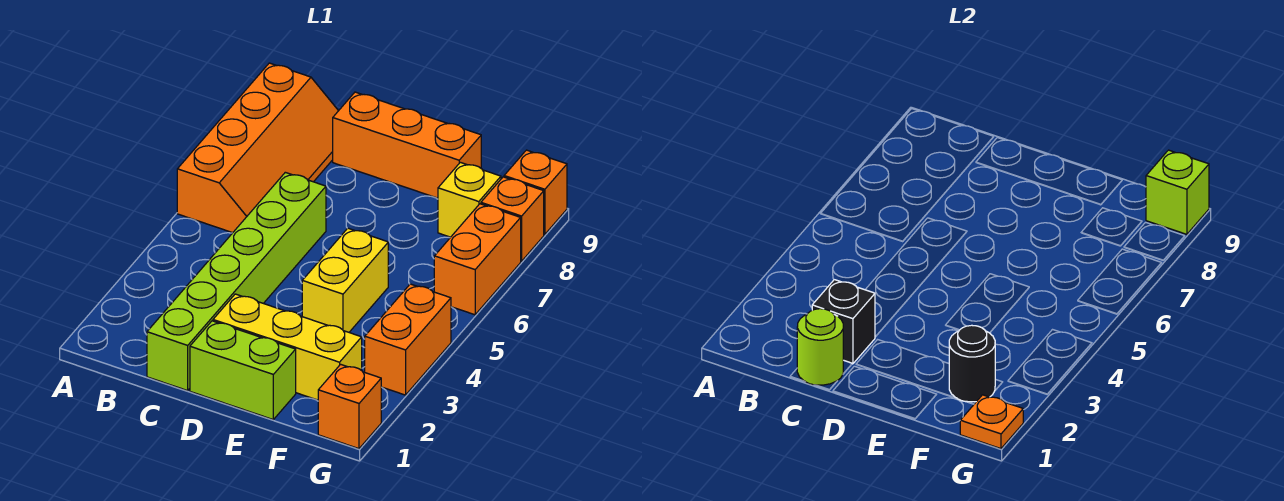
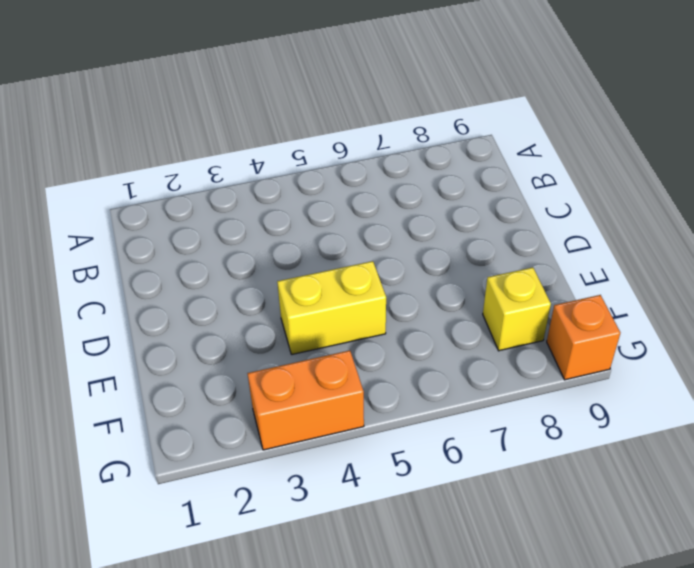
none -> orange slope A6:B9 level 1 top A
none -> lime brick C1:C6 level 1
none -> orange brick C9:E9 level 1

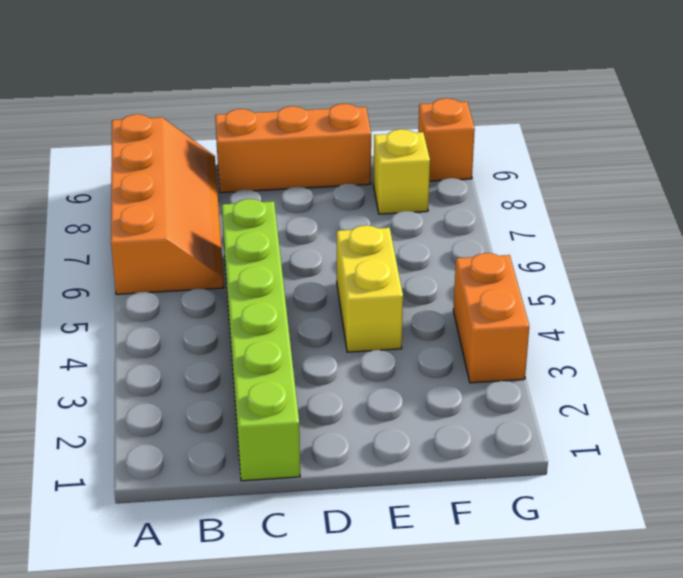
none -> lime brick D1:E1 level 1
none -> yellow brick D2:F2 level 1
none -> orange brick G1 level 1

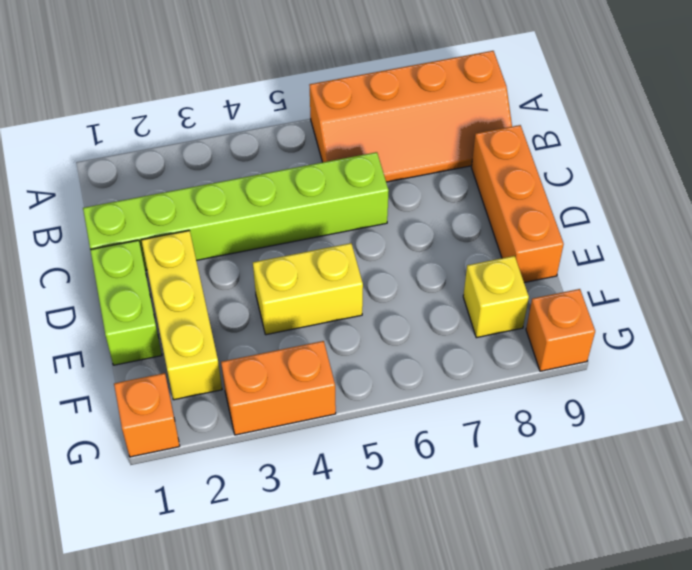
none -> orange brick G6:G7 level 1
none -> orange brick G8 level 1
none -> lime round brick C1 level 2

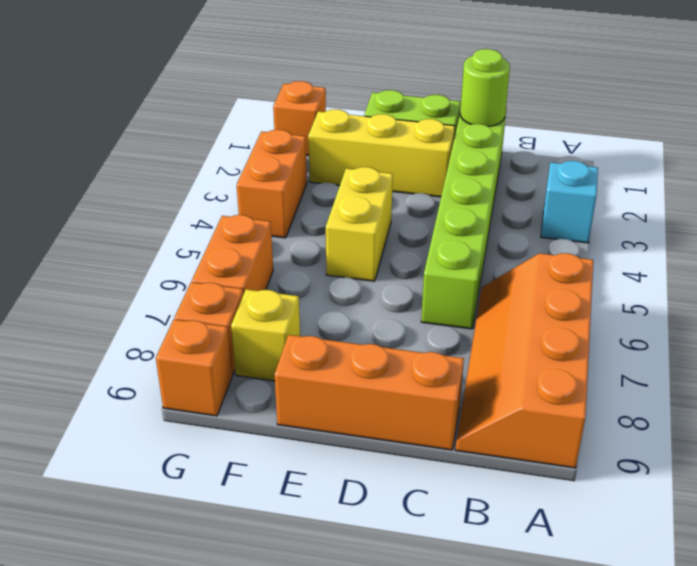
cyan brick A3 level 1 -> none
none -> black brick C2 level 2
none -> black round brick F2 level 2
none -> orange plate G1 level 2

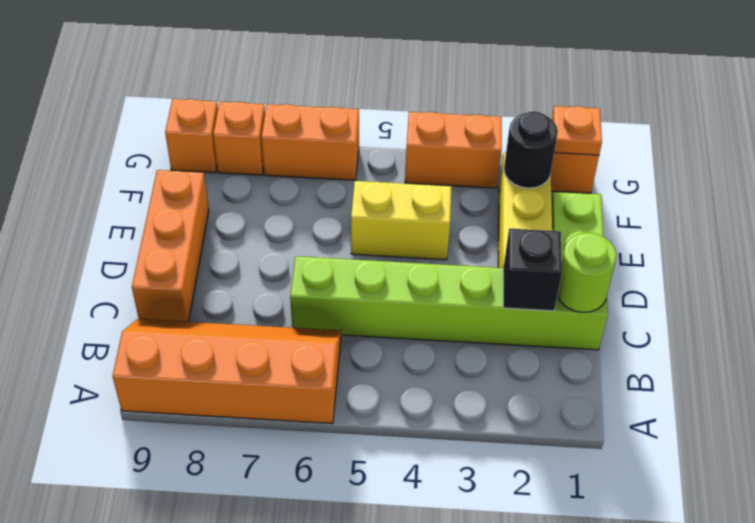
none -> yellow brick F8 level 1
none -> lime brick G9 level 2

